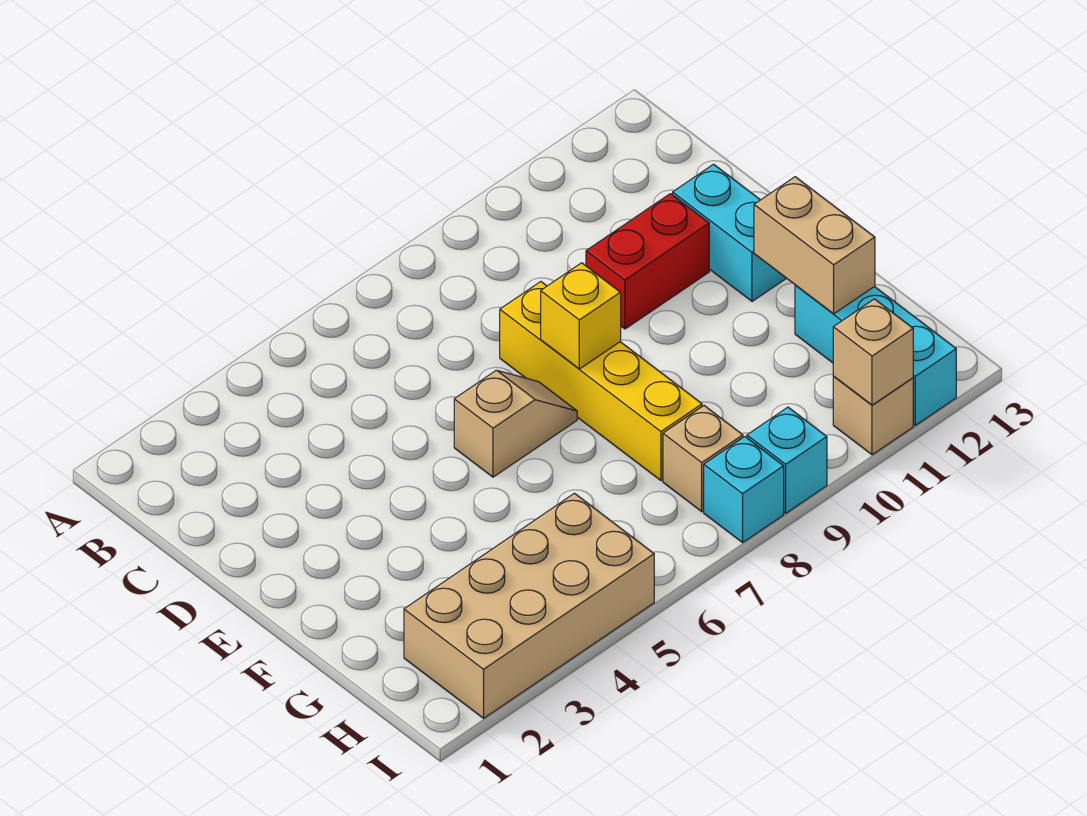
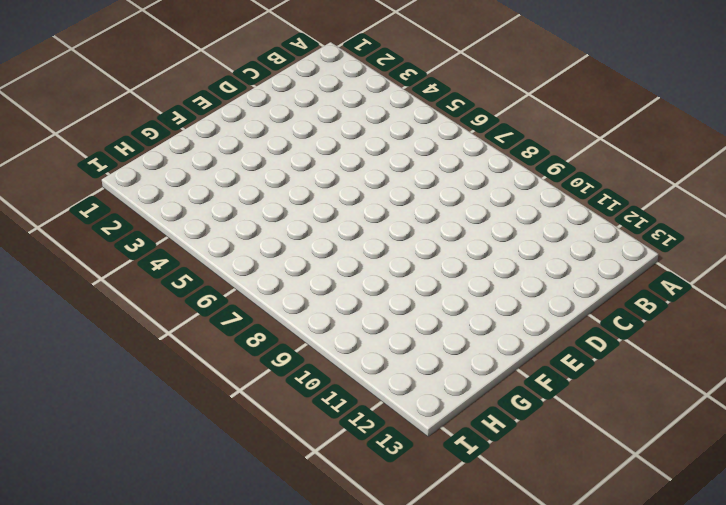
none -> yellow brick D8:G8 level 1
none -> red brick D10:D11 level 1
none -> cyan brick D12:E12 level 1

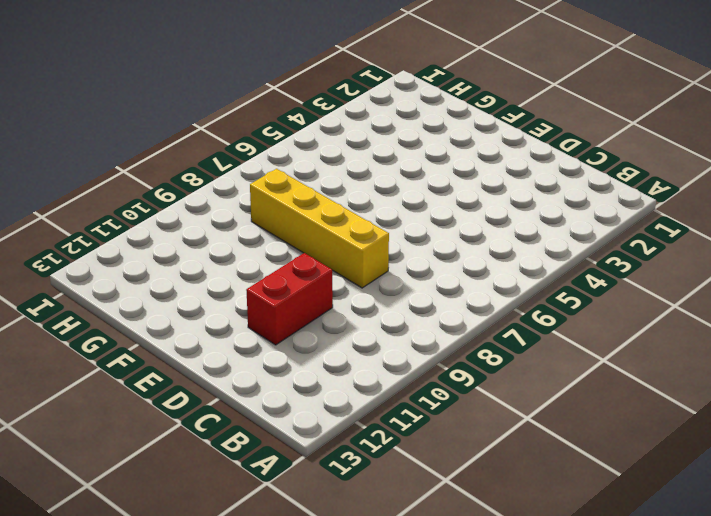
none -> cyan brick D12:E12 level 1
none -> tan slope E6:E7 level 1 top 6
none -> cyan brick G12:I12 level 1

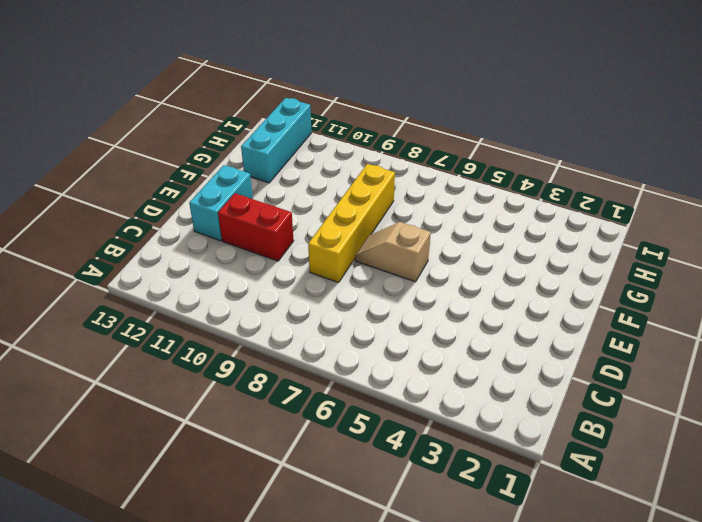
none -> tan brick H2:I5 level 1
none -> tan brick H8 level 1
none -> cyan brick I8 level 1

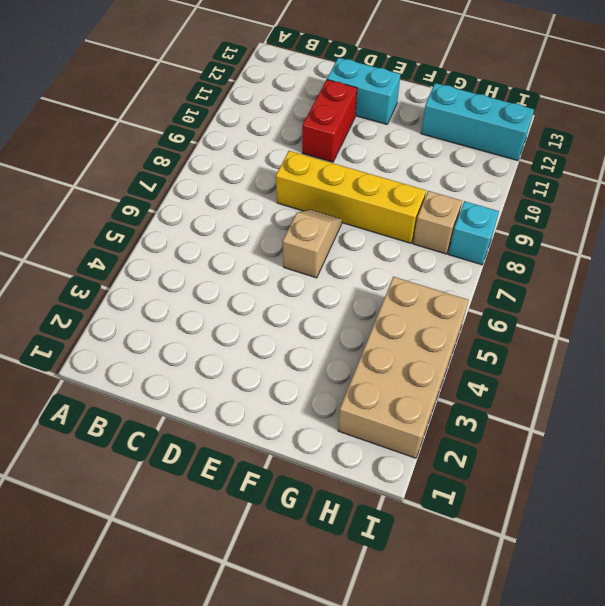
none -> cyan brick I9 level 1
none -> tan brick I11 level 1
none -> yellow brick E8 level 2

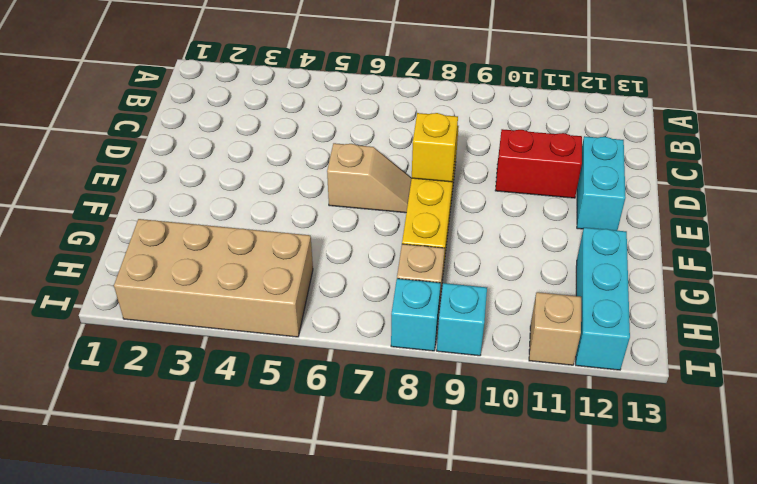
none -> tan brick F12:G12 level 2
none -> tan brick I11 level 2

